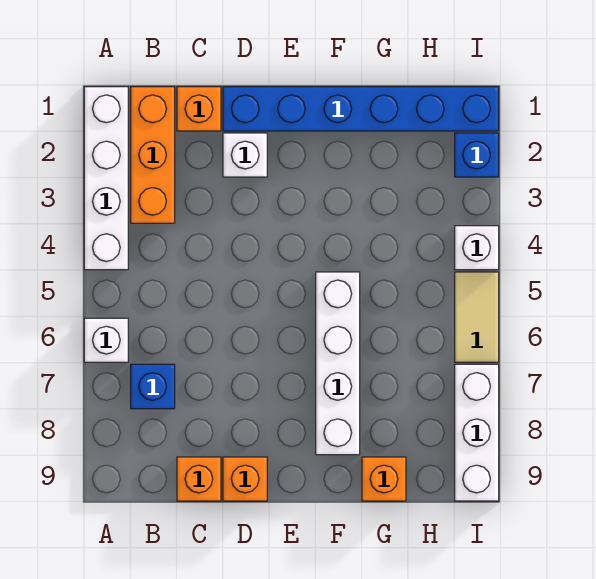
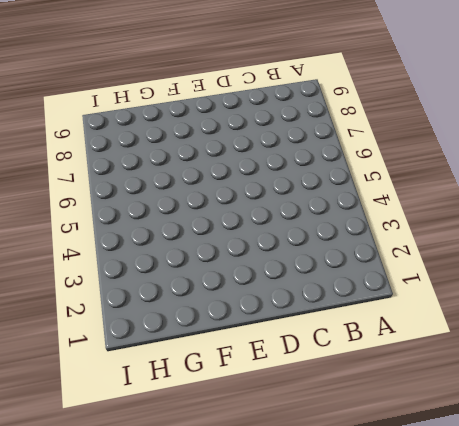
none -> white brick A1:A4 level 1
none -> white brick A6 level 1
none -> orange brick B1:B3 level 1

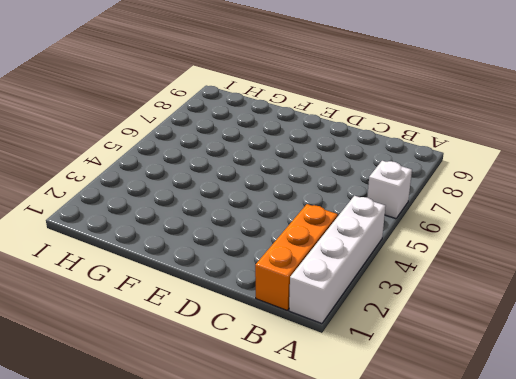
none -> blue brick B7 level 1
none -> orange brick C1 level 1
none -> orange brick C9 level 1

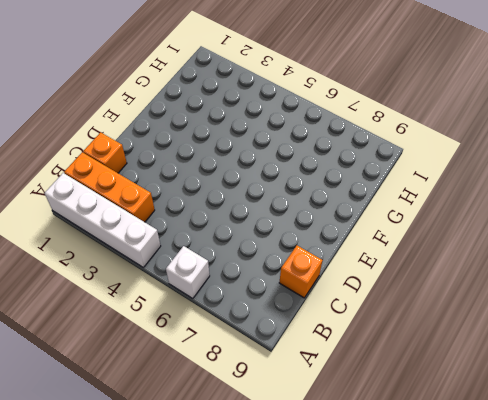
none -> blue brick B7 level 1
none -> blue brick D1:I1 level 1
none -> white brick D2 level 1

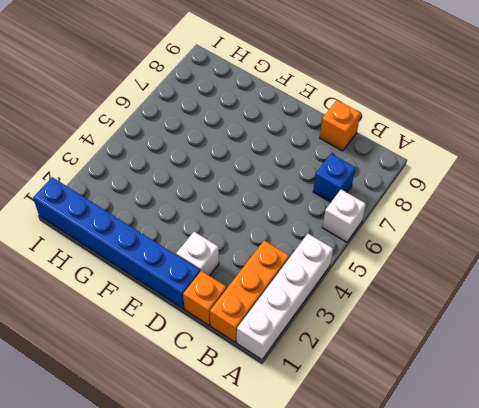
none -> orange brick D9 level 1
none -> white brick F5:F8 level 1
none -> orange brick G9 level 1

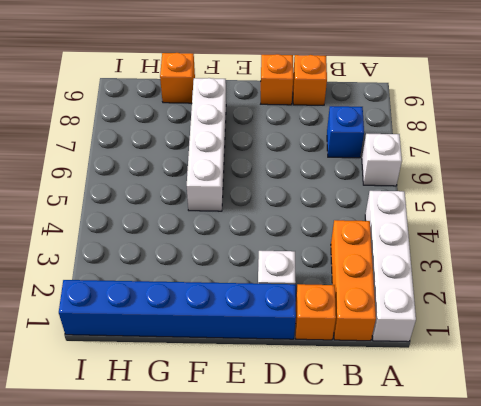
none -> blue brick I2 level 1
none -> white brick I4 level 1
none -> tan tile I5:I6 level 1

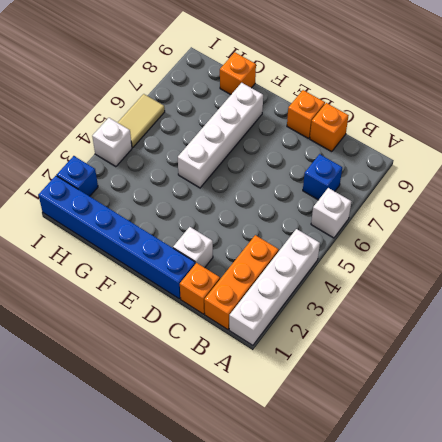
none -> white brick I7:I9 level 1

